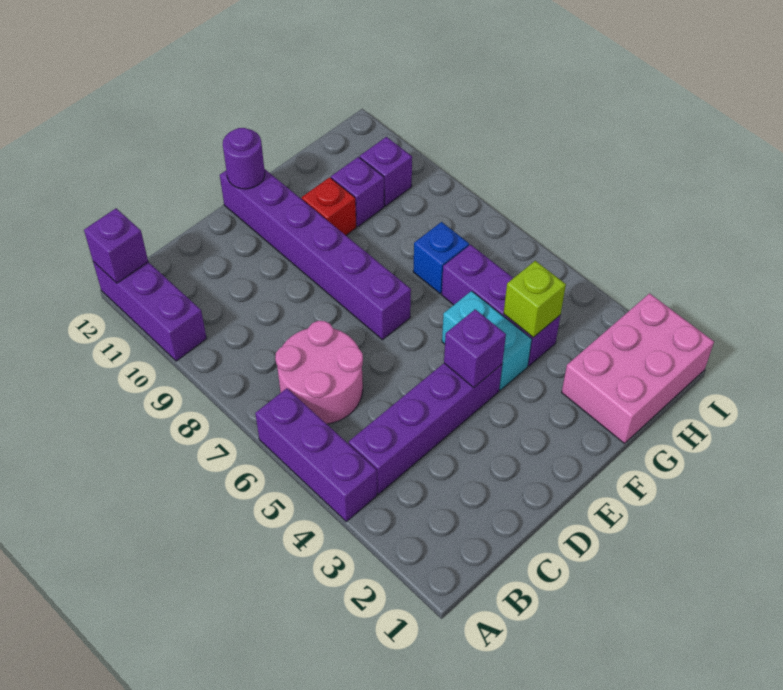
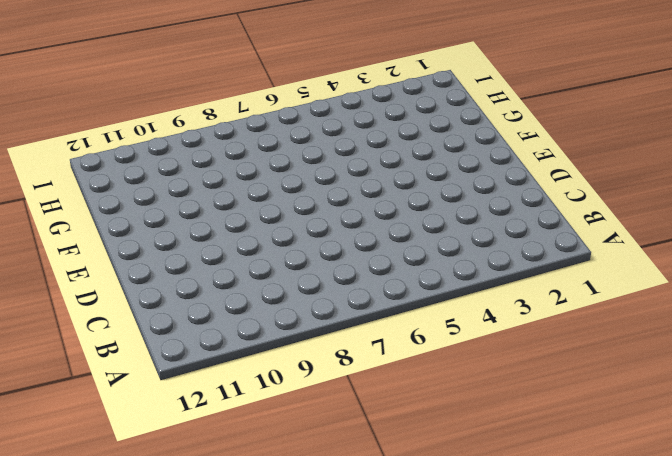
none -> purple brick A4:A6 level 1
none -> purple brick A10:A12 level 1
none -> purple brick B4:E4 level 1

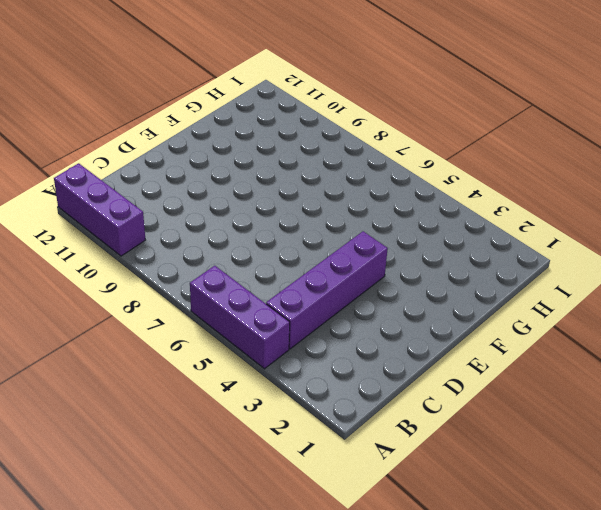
none -> pink round brick B6:C7 level 1
none -> purple brick E7:E12 level 1
none -> cyan brick F4:F5 level 1

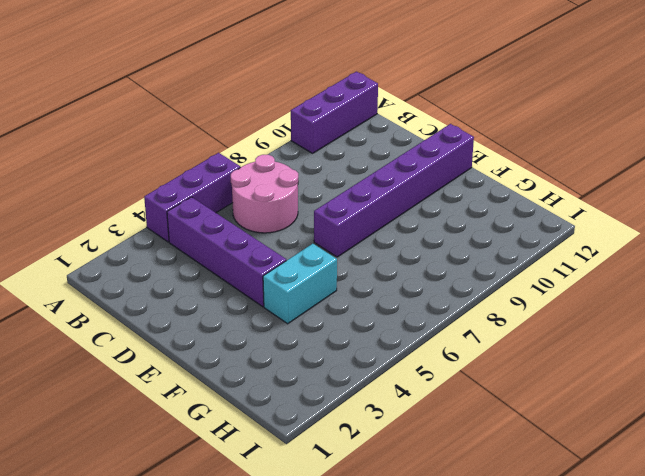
none -> red brick F10 level 1
none -> pink brick G1:I2 level 1
none -> purple brick G4:G6 level 1

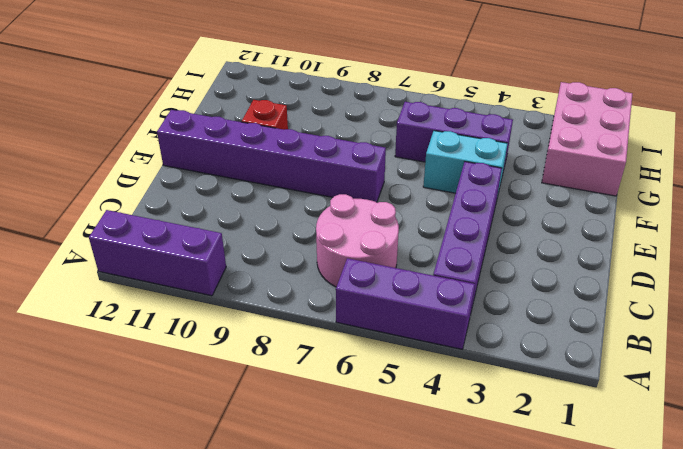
none -> blue brick G7 level 1
none -> purple brick G10 level 1
none -> purple brick H10 level 1

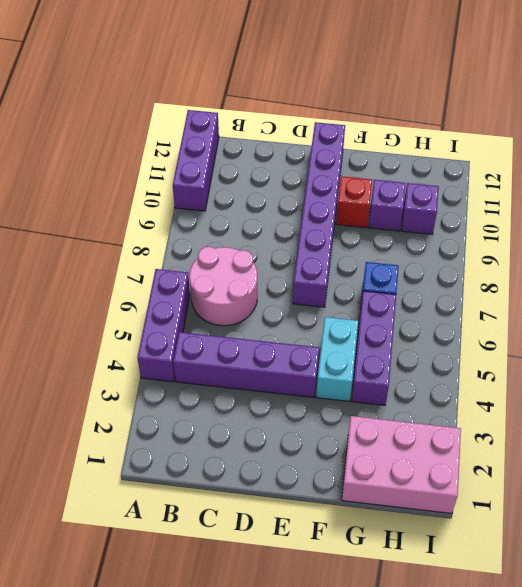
none -> purple brick A12 level 2
none -> purple brick E4 level 2
none -> purple round brick E12 level 2

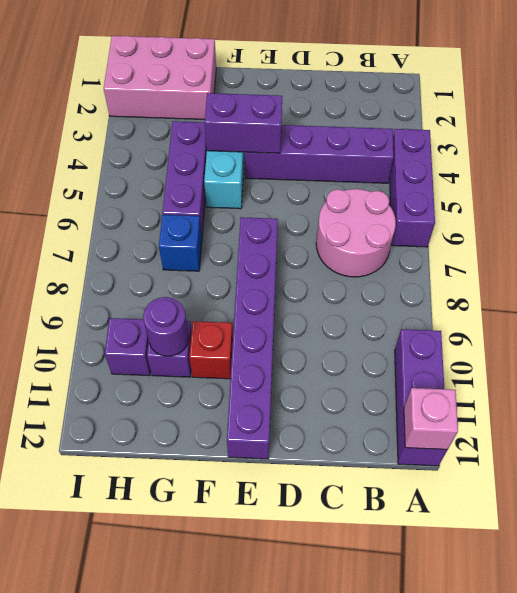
pink brick A12 level 2 -> purple brick A12 level 2
purple brick E4:F4 level 2 -> purple brick E4 level 2
purple round brick G10 level 2 -> purple round brick E12 level 2
none -> lime brick G4 level 2

